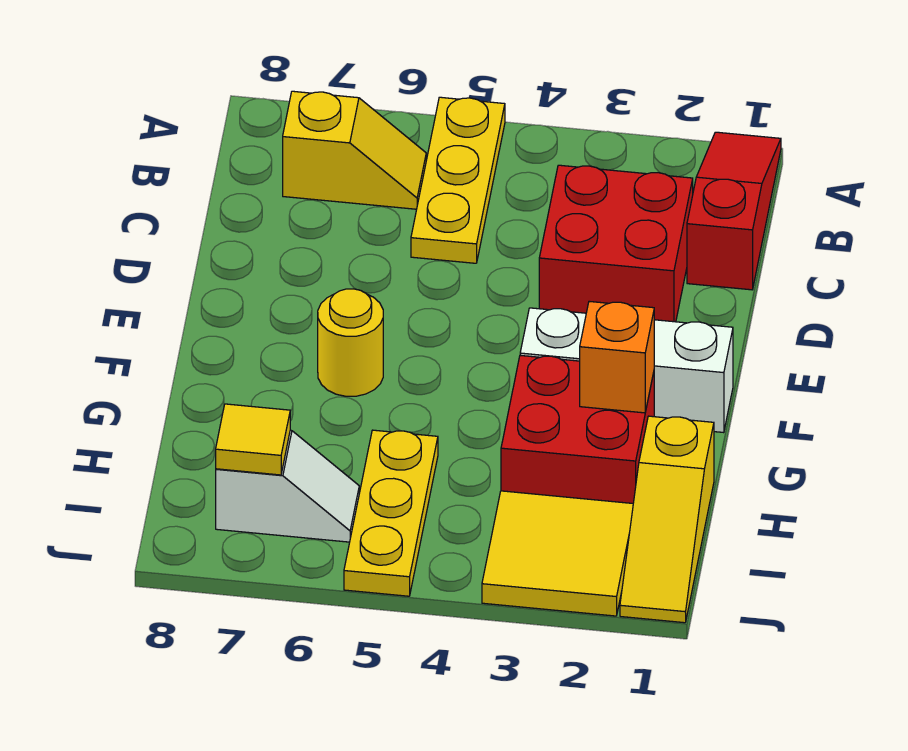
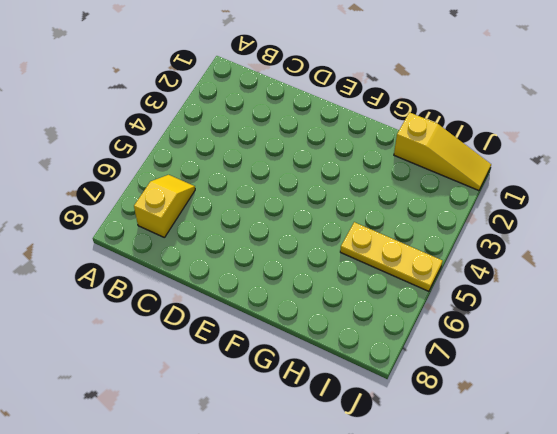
none -> red slope A1:C1 level 1 top C
none -> yellow plate A5:C5 level 1
none -> red brick C2:D3 level 1

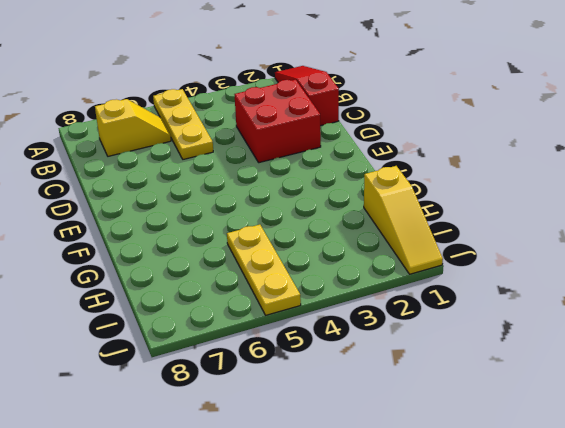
none -> white brick F1:F3 level 1
none -> yellow round brick F6 level 1
none -> red brick G2:H3 level 1

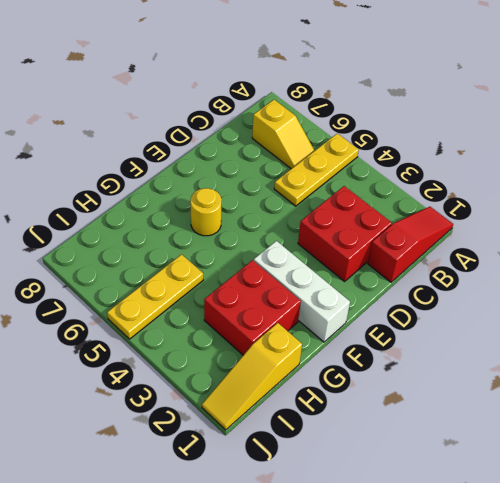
none -> yellow tile I2:J3 level 1
none -> white slope I6:I7 level 1 top 7
none -> orange brick G2 level 2

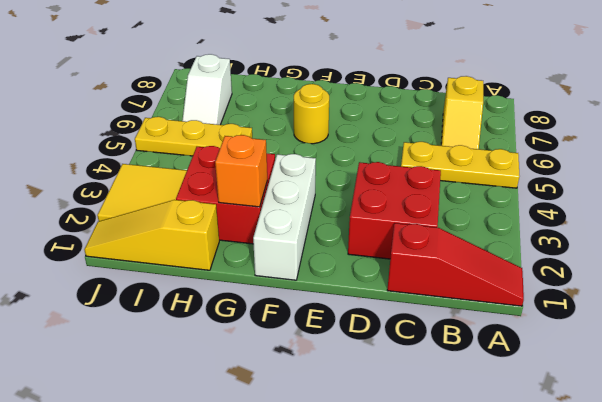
none -> yellow tile I7 level 2

